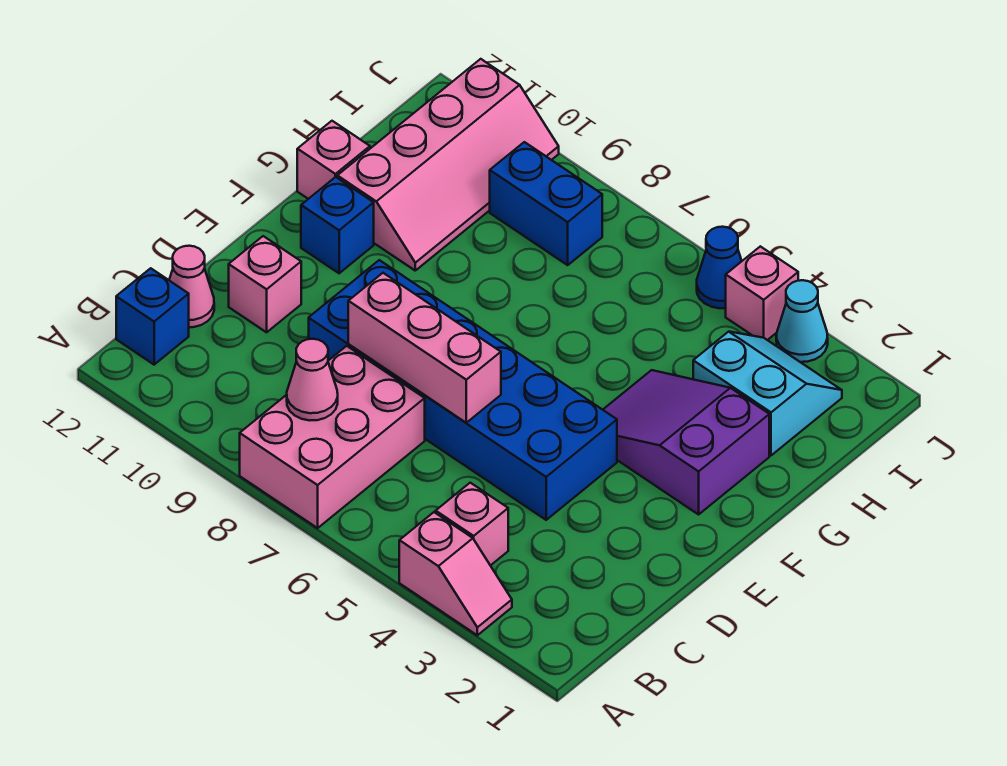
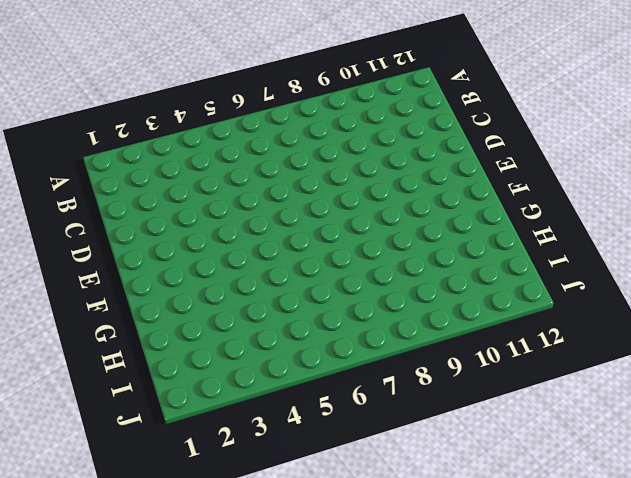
none -> pink slope A3:A4 level 1 top 4
none -> pink brick A7:C8 level 1
none -> pink brick B4 level 1

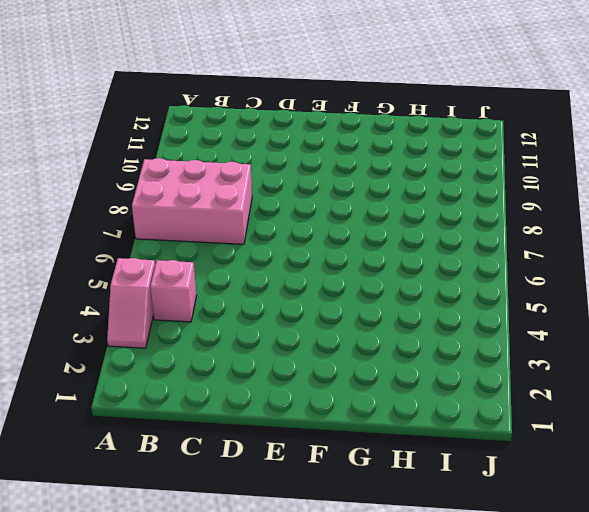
none -> blue brick B12 level 1
none -> pink cone C12 level 1
none -> blue brick D4:E9 level 1

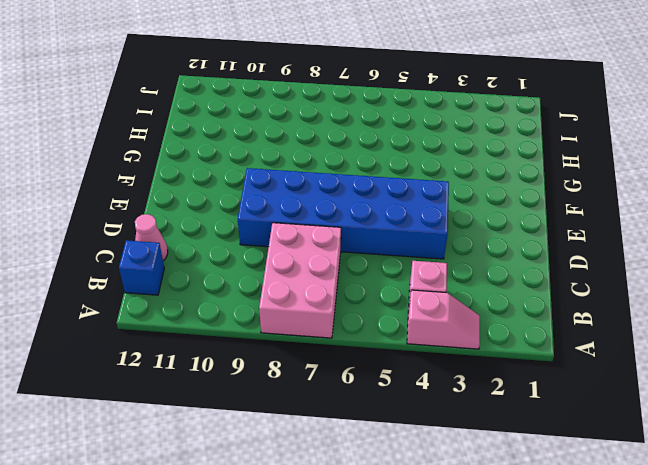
none -> pink brick D11 level 1
none -> purple slope F2:G4 level 1 top 2
none -> blue brick F11 level 1

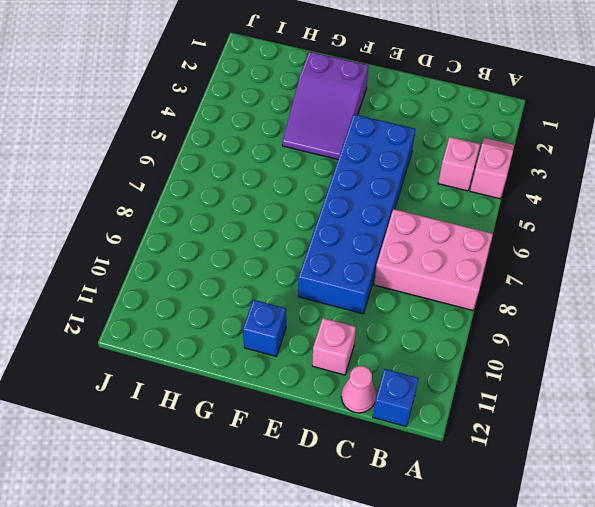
none -> pink slope G10:J11 level 1 top 11
none -> pink brick G12 level 1
none -> cyan slope H2:I3 level 1 top H

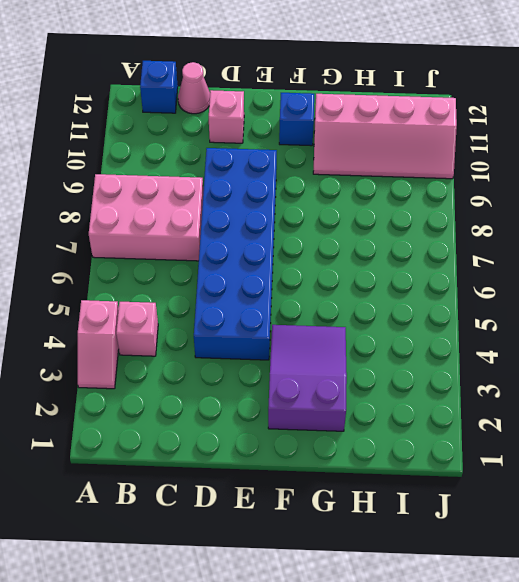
none -> pink brick G12 level 1
none -> cyan slope H2:I3 level 1 top H
none -> blue brick I8:I9 level 1

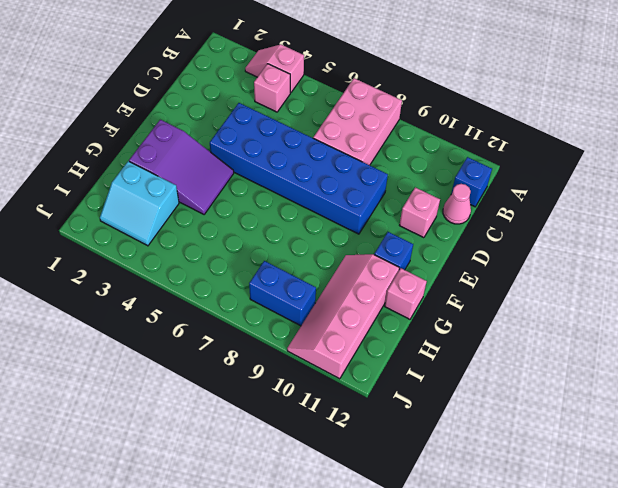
none -> cyan cone J3 level 1
none -> pink brick J4 level 1
none -> blue cone J5 level 1

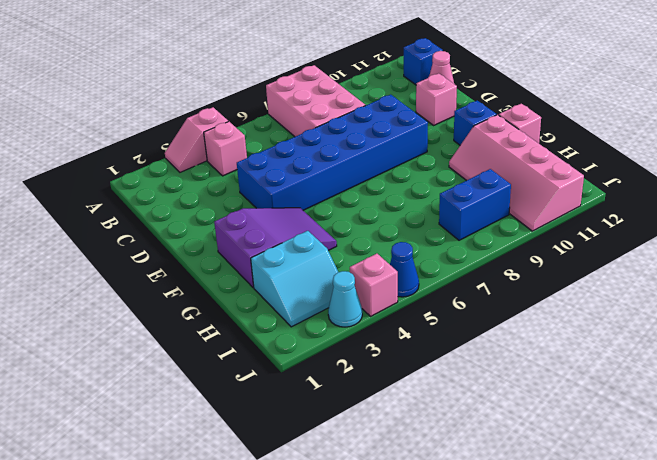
none -> pink cone B8 level 2
none -> pink brick D6:D8 level 2

